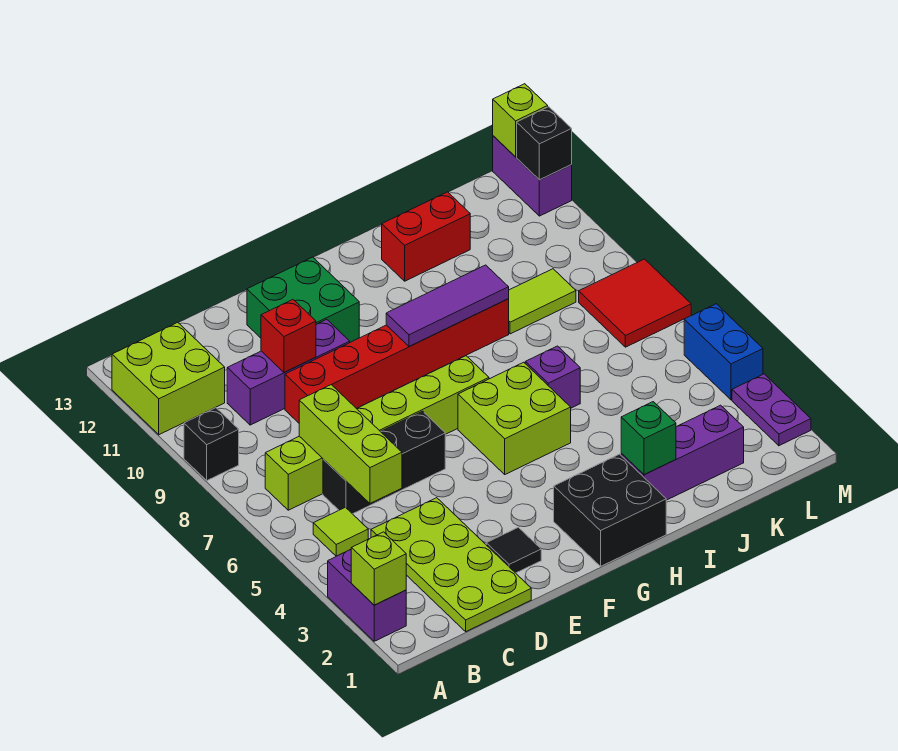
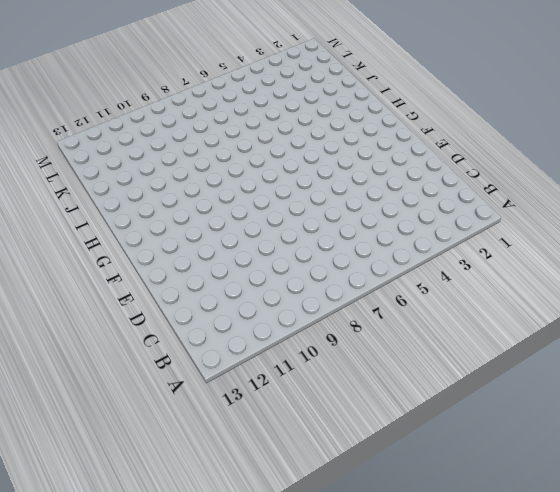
none -> purple brick A2:A3 level 1
none -> black brick A9 level 1
none -> lime brick A11:B12 level 1

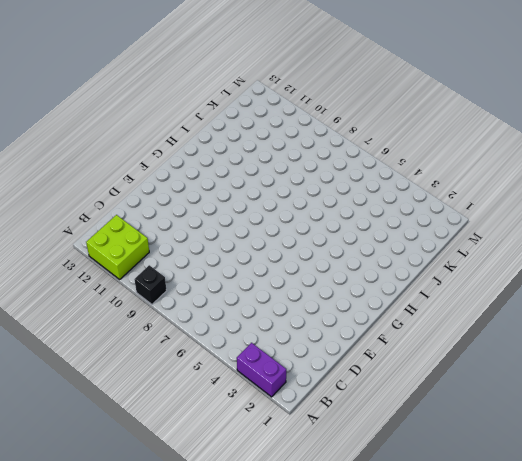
none -> lime tile B5 level 1
none -> lime brick B7:G7 level 1
none -> lime plate C1:D4 level 1

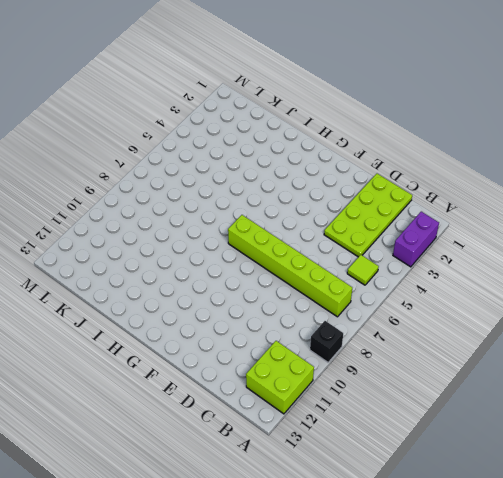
none -> black brick C6:E6 level 1
none -> purple brick C10:E10 level 1
none -> red brick D9:I9 level 1

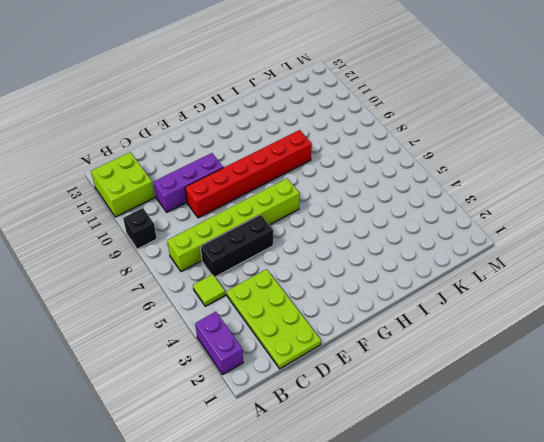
none -> black tile E2 level 1
none -> green brick E11:F12 level 1
none -> black brick G1:H2 level 1

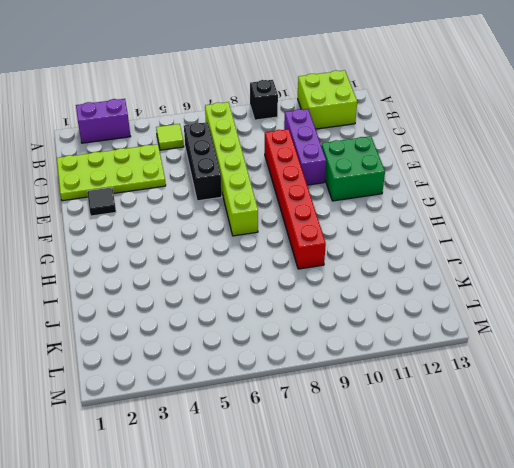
none -> black brick G1:H2 level 1
none -> lime brick G5:H6 level 1
none -> purple brick I2:K2 level 1

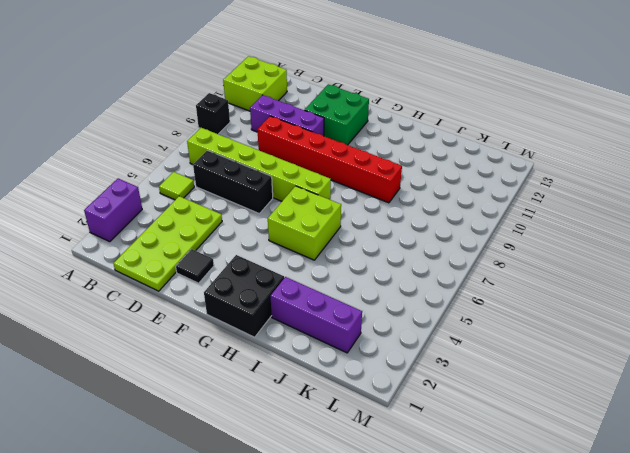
none -> purple brick I6 level 1
none -> red brick I12:J12 level 1
none -> lime tile J9:K9 level 1

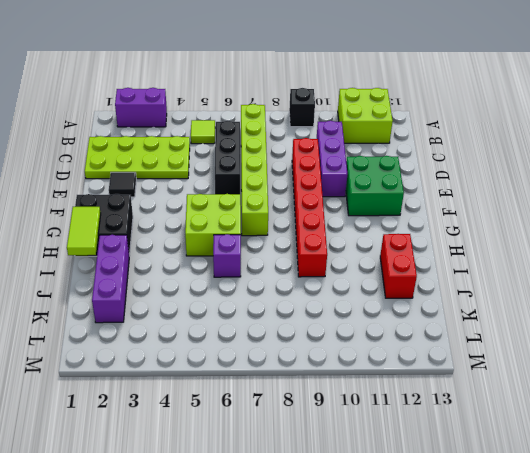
lime tile H1:I1 level 2 -> lime tile J9:K9 level 1
none -> red tile L7:M8 level 1
none -> purple plate M2:M3 level 1
none -> blue brick M4:M5 level 1

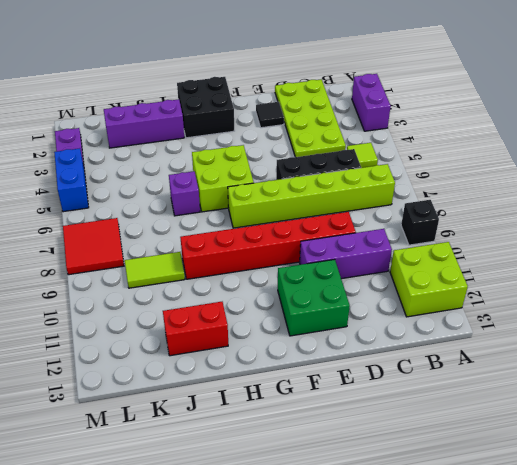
none -> purple brick M12:M13 level 1
none -> lime brick A2 level 2
none -> lime brick C5:C7 level 2

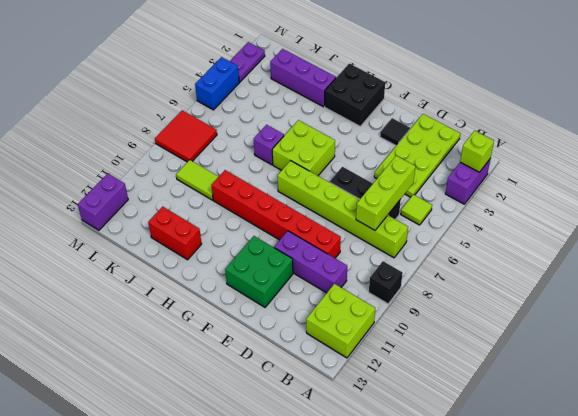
none -> red brick D10 level 2
none -> purple tile G9:I9 level 2
none -> green brick I2 level 2

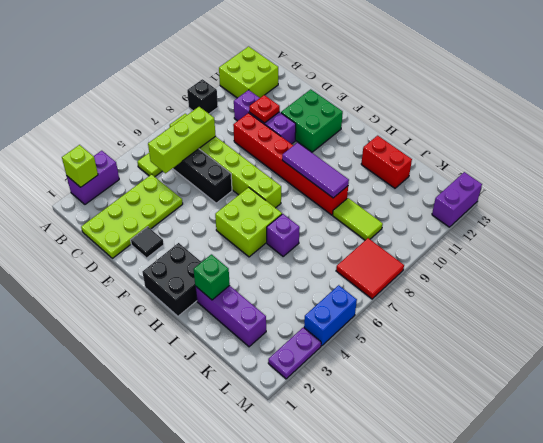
red plate D10 level 2 -> red brick D10 level 2
none -> black brick M12 level 2
none -> lime brick M13 level 2

